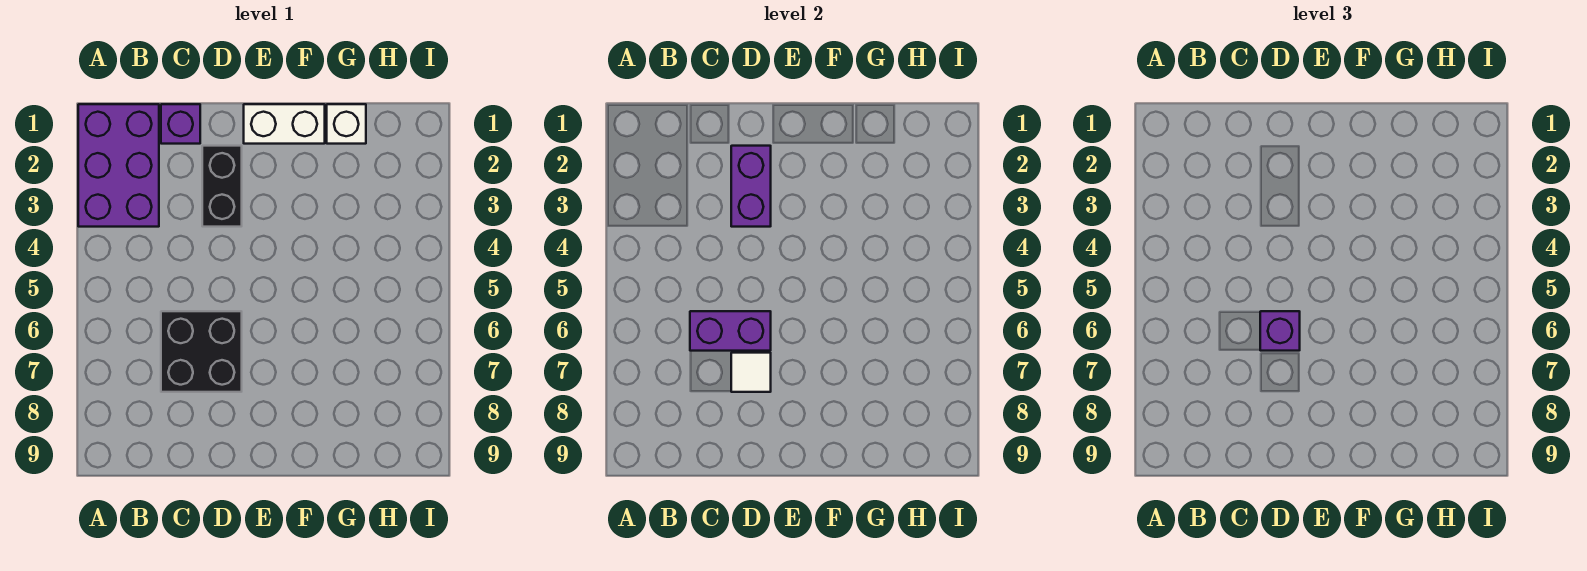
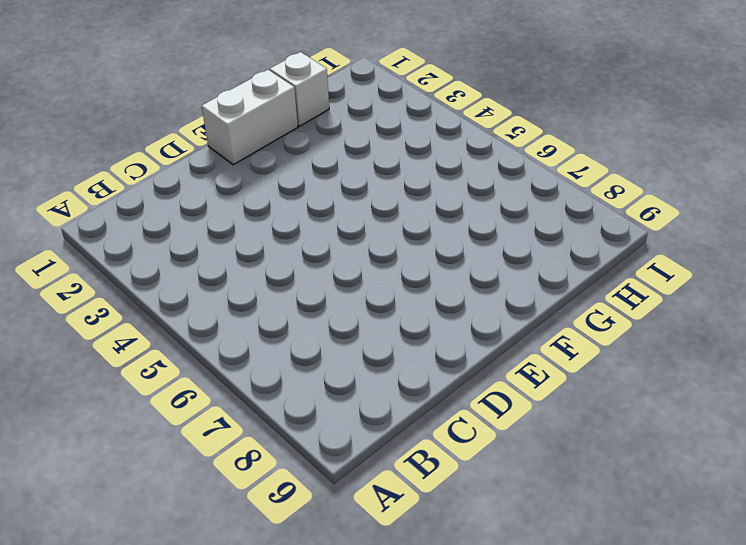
none -> purple brick A1:B3 level 1
none -> purple brick C1 level 1

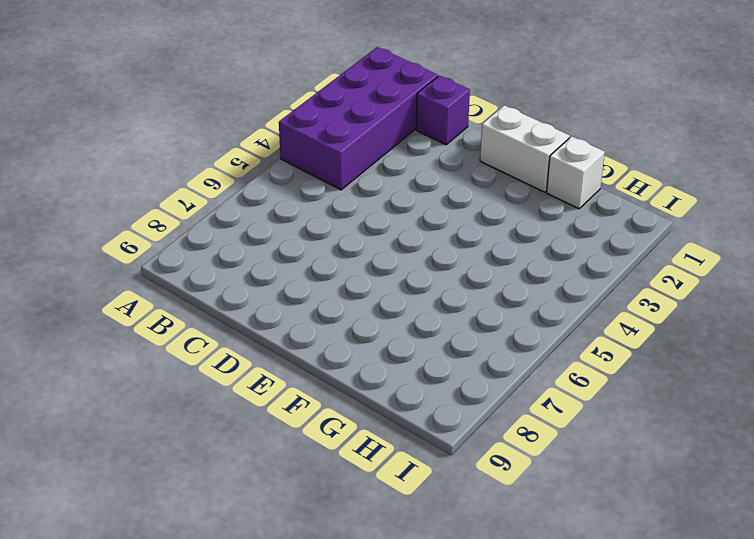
purple brick A1:B4 level 1 -> purple brick A1:B3 level 1
none -> black brick C6:D7 level 1
none -> black brick D2:D3 level 1

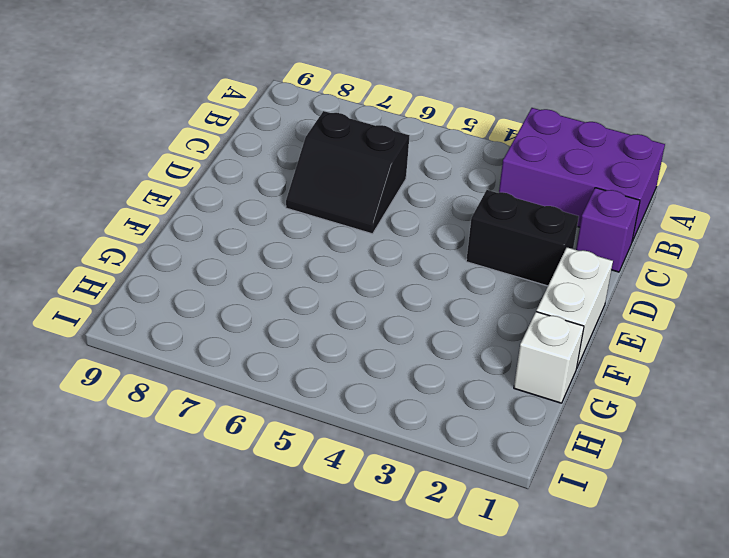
black slope C6:D7 level 1 top C -> black brick C6:D7 level 1
none -> purple brick C6:D6 level 2
none -> purple brick D2:D3 level 2

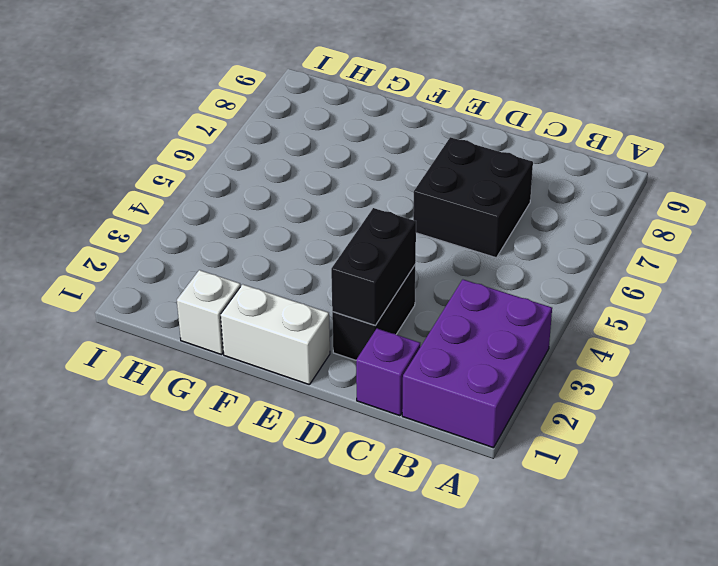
black brick D2:D3 level 2 -> purple brick D2:D3 level 2
none -> purple brick C6:D6 level 2
none -> white tile D7 level 2

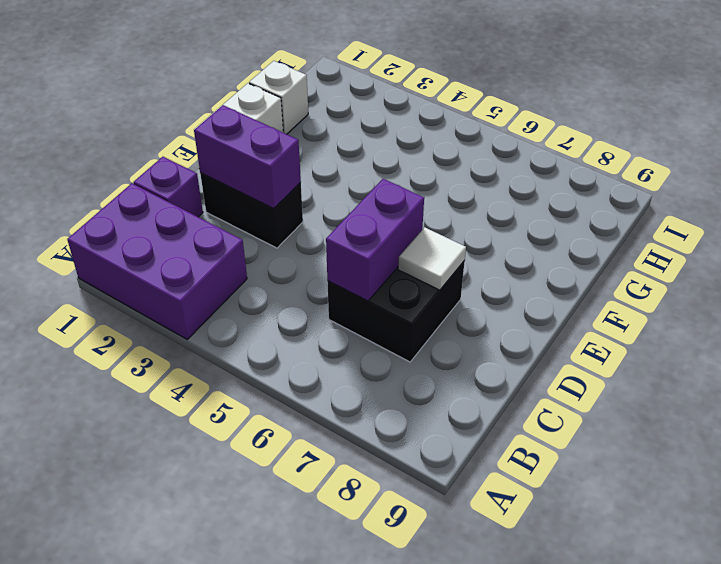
none -> purple brick D6 level 3

